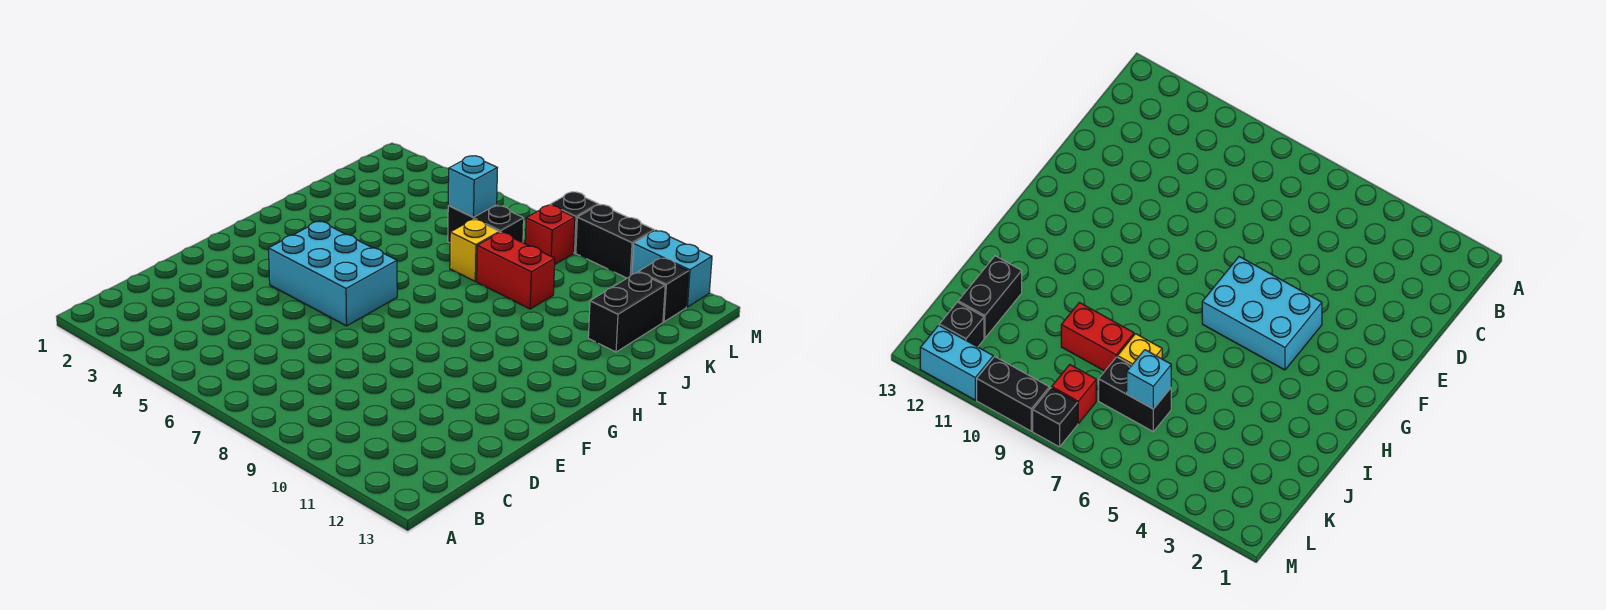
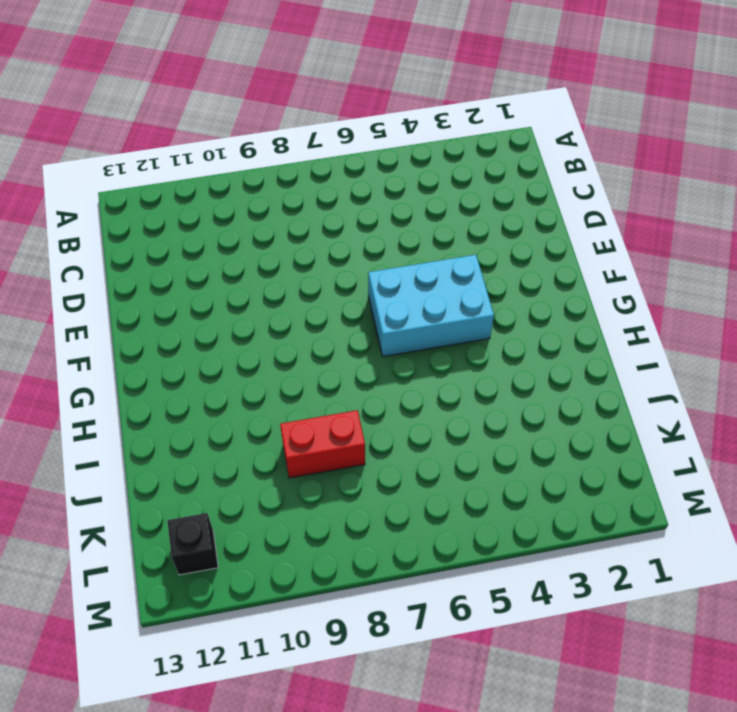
none -> yellow brick J7 level 1
none -> black brick J12:K12 level 1

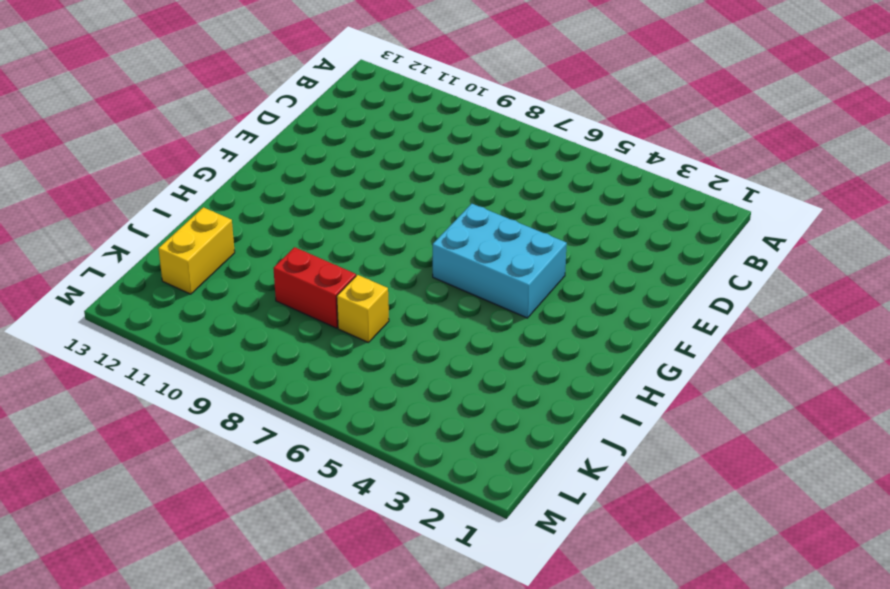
yellow brick J12:K12 level 1 -> black brick J12:K12 level 1
none -> black brick K6:K7 level 1
none -> red brick L8 level 1

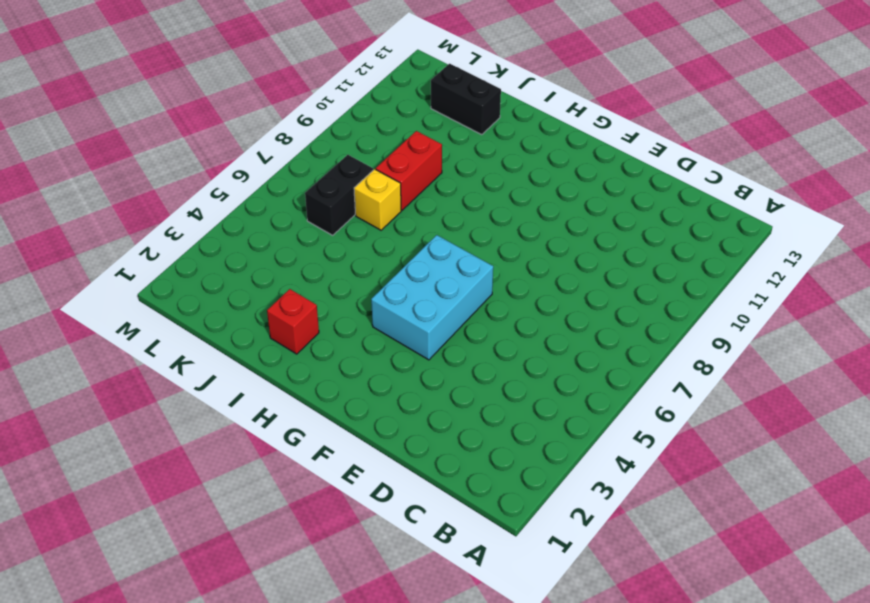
red brick I2 level 1 -> red brick L8 level 1
none -> black brick L12 level 1
none -> black brick M8 level 1

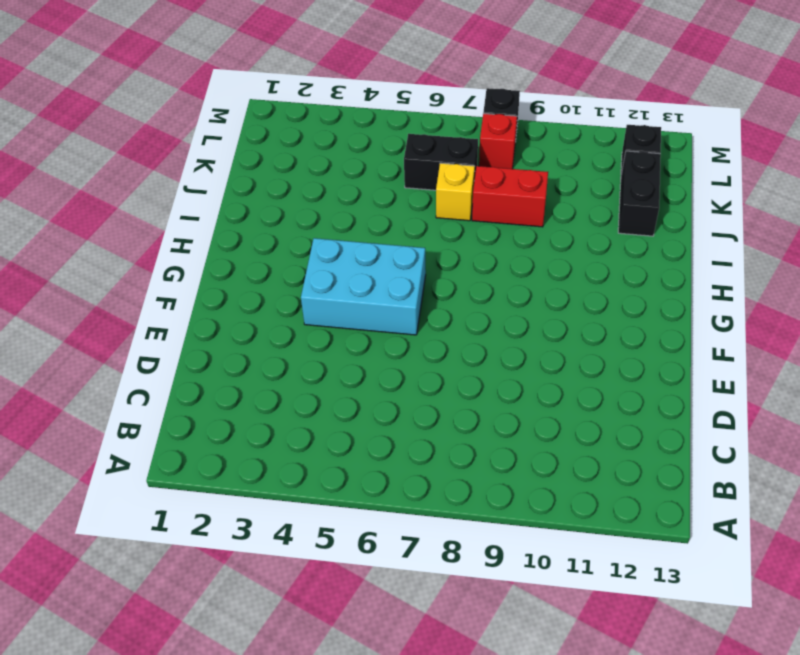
none -> black brick M9:M10 level 1
none -> cyan brick M11:M12 level 1

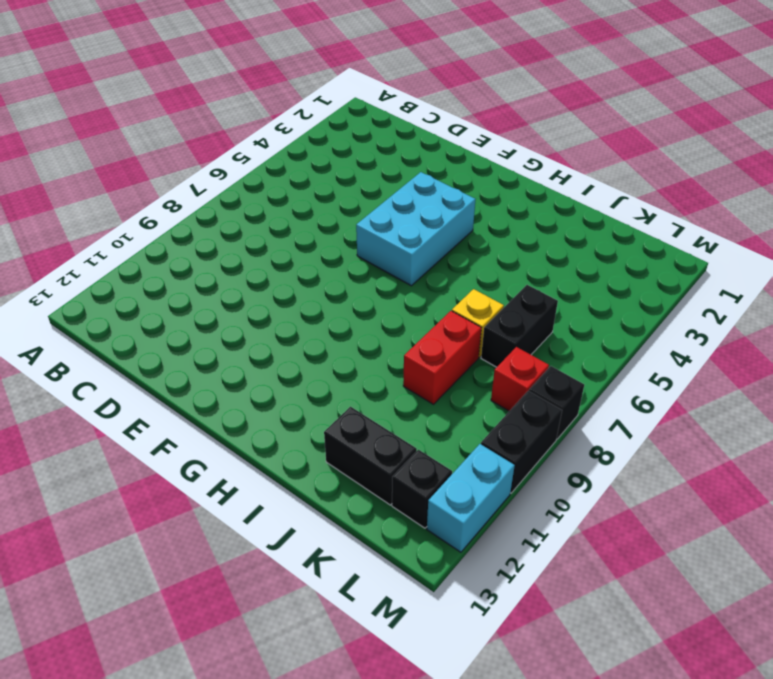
none -> cyan brick K6 level 2

